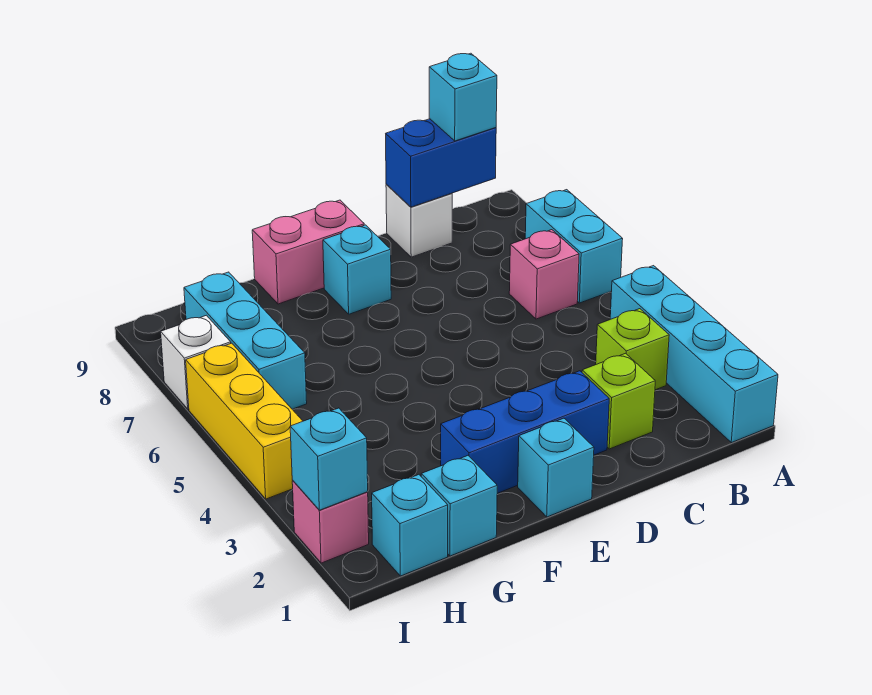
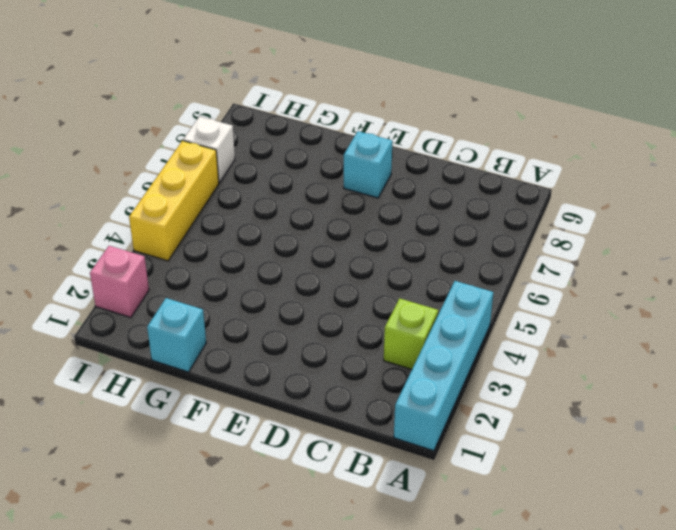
none -> cyan brick A6:A7 level 1
none -> pink brick B6 level 1
none -> lime brick C2 level 1

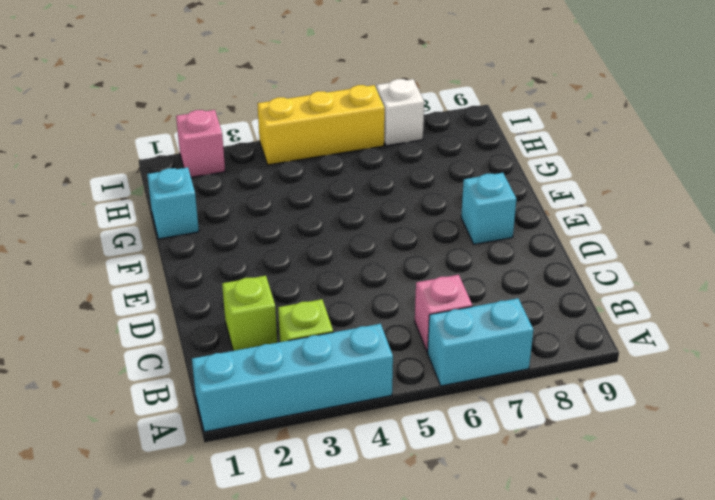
none -> white brick C9 level 1
none -> blue brick D2:F2 level 1
none -> cyan brick E1 level 1

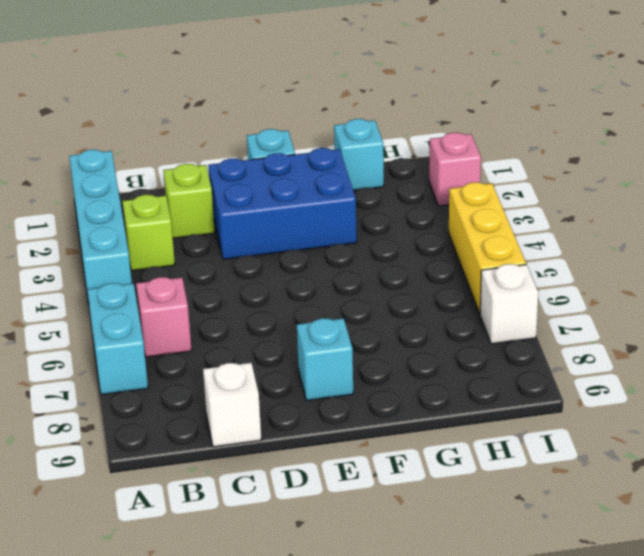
blue brick D2:F3 level 1 -> blue brick D2:F2 level 1
none -> pink brick E9:F9 level 1
none -> cyan brick H1 level 1
none -> cyan brick H6:H8 level 1

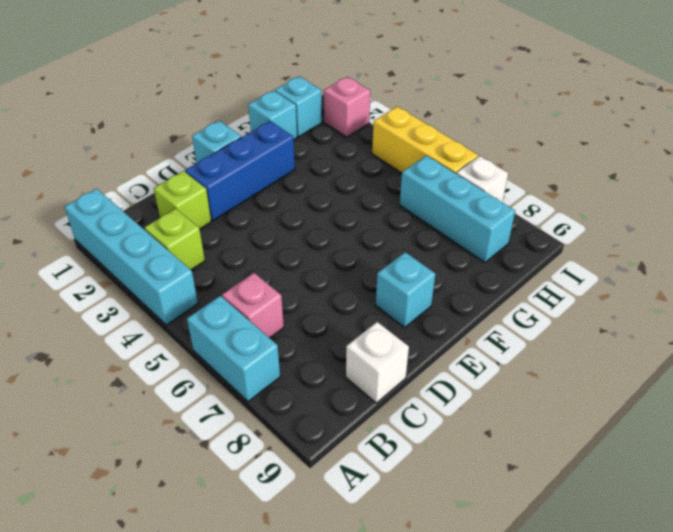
none -> pink brick E9:F9 level 1
none -> blue brick B9:C9 level 2
none -> cyan brick I2 level 2

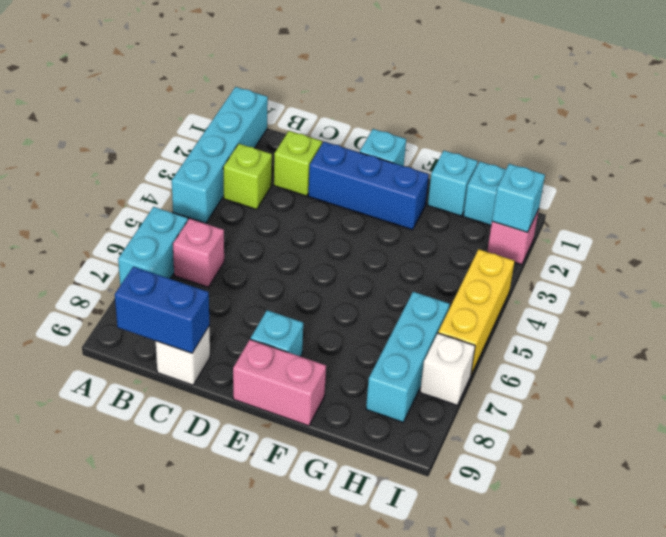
none -> cyan brick B9 level 3

